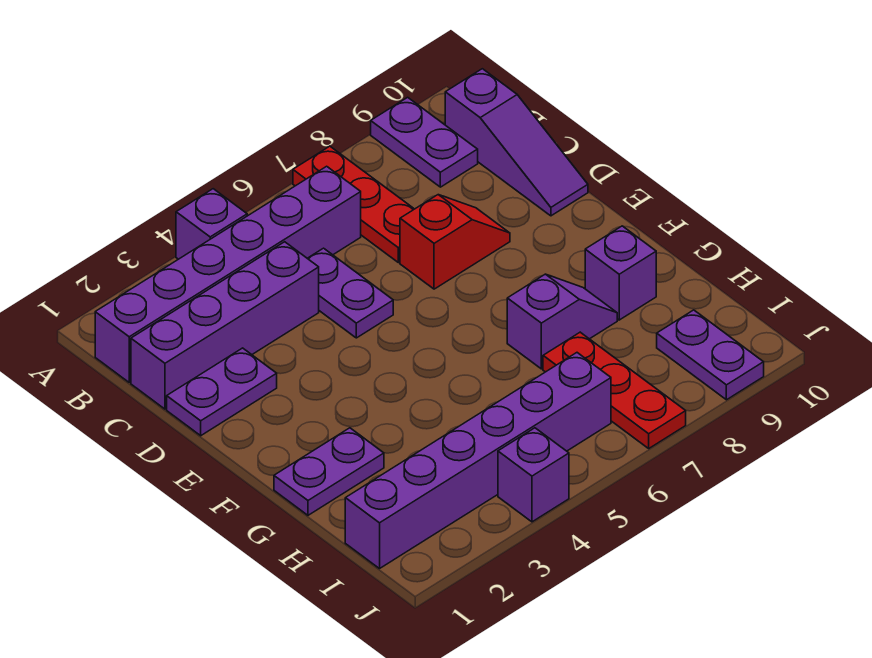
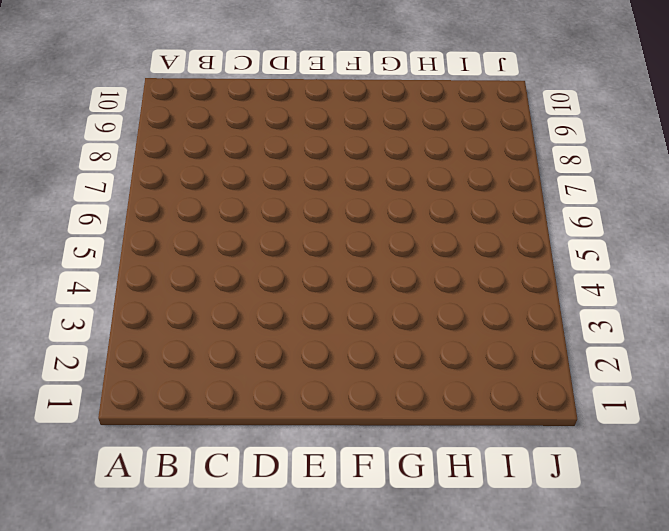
none -> purple brick A4 level 1
none -> red plate A7:C7 level 1
none -> purple plate A9:B9 level 1

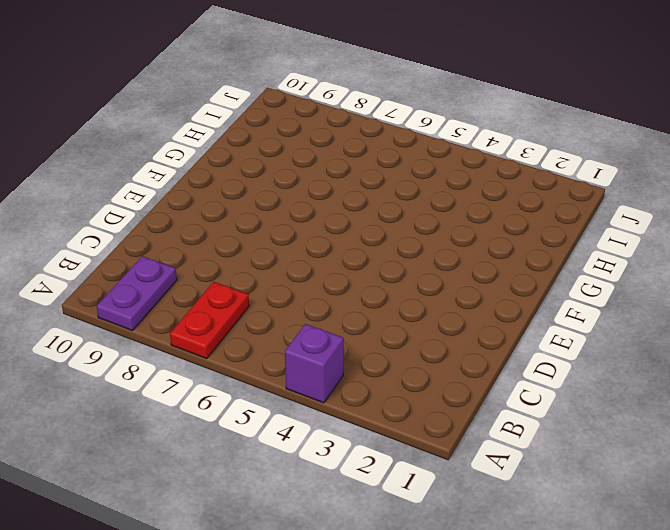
red plate A7:B7 level 1 -> red plate A7:C7 level 1
none -> purple brick B1:B6 level 1
none -> purple slope B10:D10 level 1 top B
none -> purple brick C1:C4 level 1

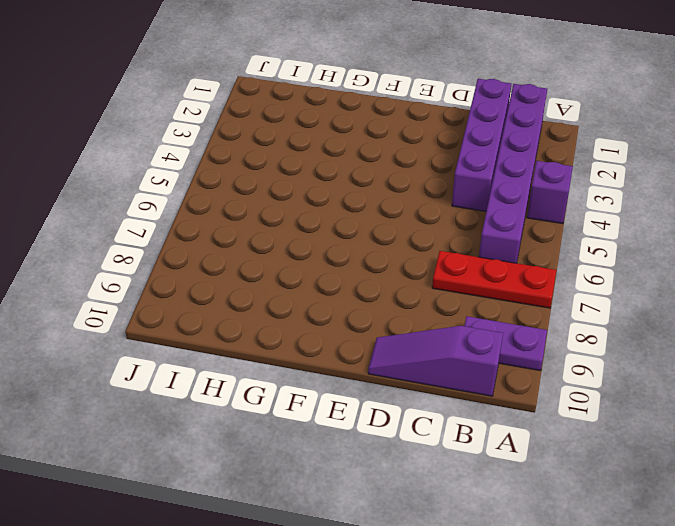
none -> purple plate C5:D5 level 1
none -> purple plate D1:D2 level 1
none -> red slope D7:D8 level 1 top 7

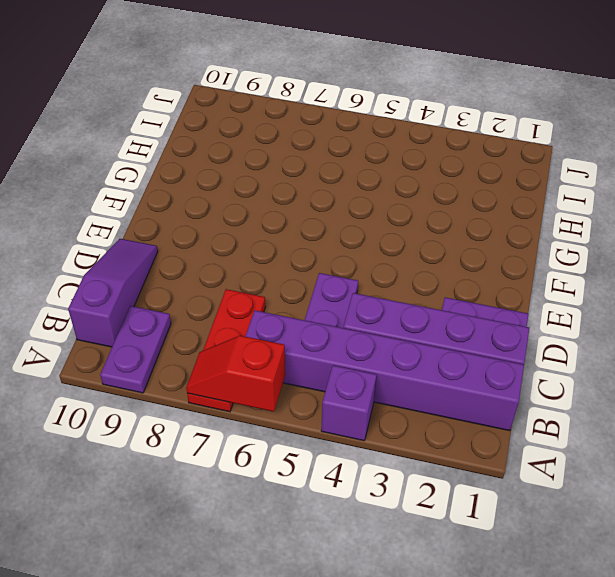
red slope A6:A7 level 2 top 6 -> red slope D7:D8 level 1 top 7
none -> purple plate G1:G2 level 1
none -> purple slope G7:G8 level 1 top 7
none -> purple brick G9 level 1

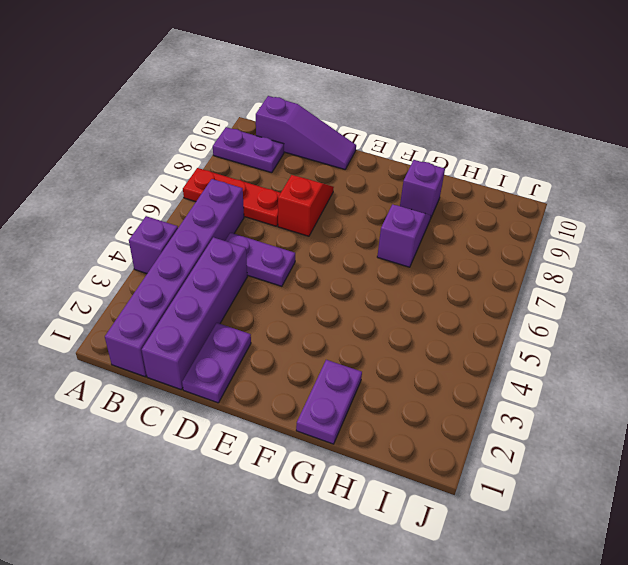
none -> red plate H7:J7 level 1
none -> purple brick I1:I6 level 1
none -> purple plate I9:J9 level 1

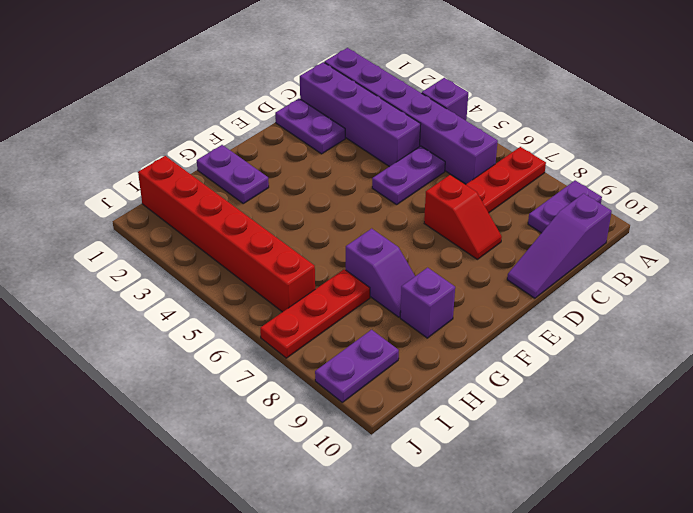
red brick I1:I6 level 1 -> purple brick I1:I6 level 1
none -> purple brick J4 level 1

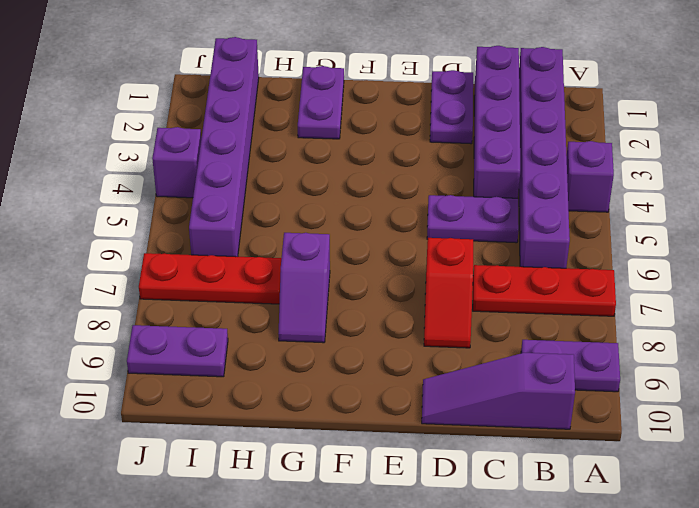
none -> purple brick G9 level 1

